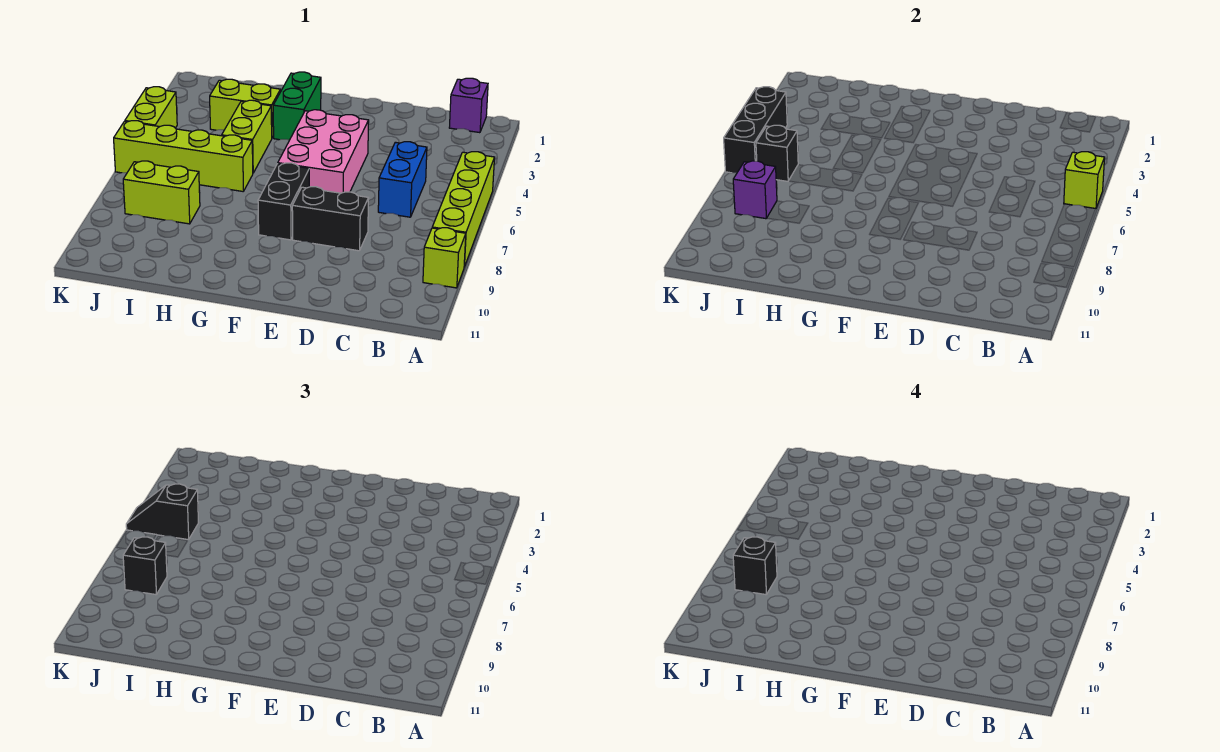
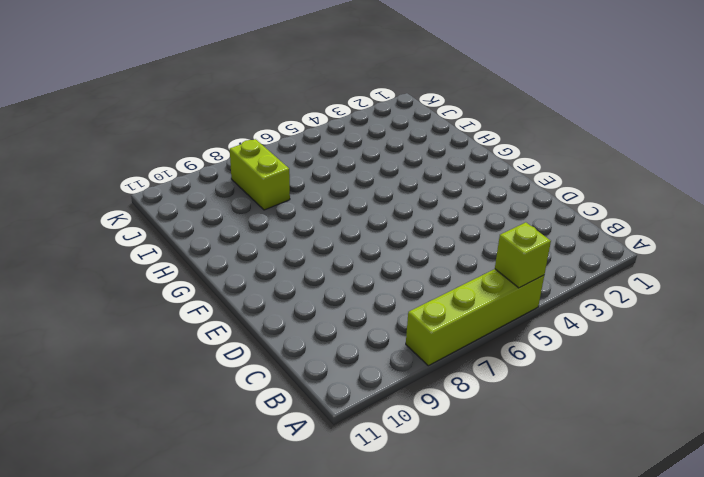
none -> lime brick A9 level 1
none -> purple brick B1 level 1
none -> blue brick C5:C6 level 1

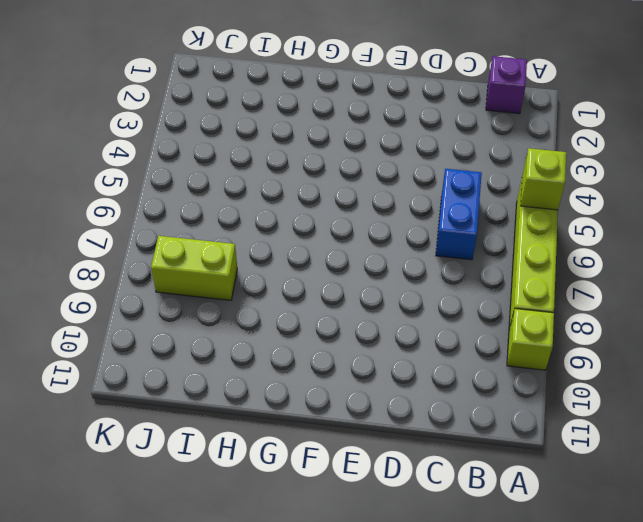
none -> black brick D8:E8 level 1
none -> pink brick E4:F6 level 1
none -> black brick F7:F8 level 1

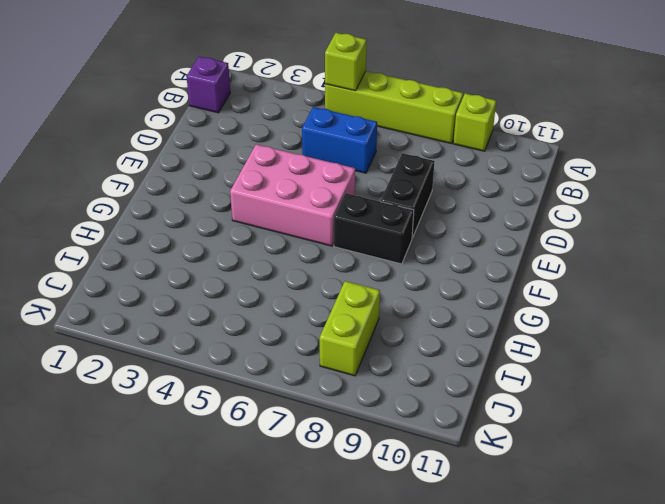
none -> green brick G2:G3 level 1
none -> lime brick H3:I3 level 1
none -> lime brick H4:H5 level 1

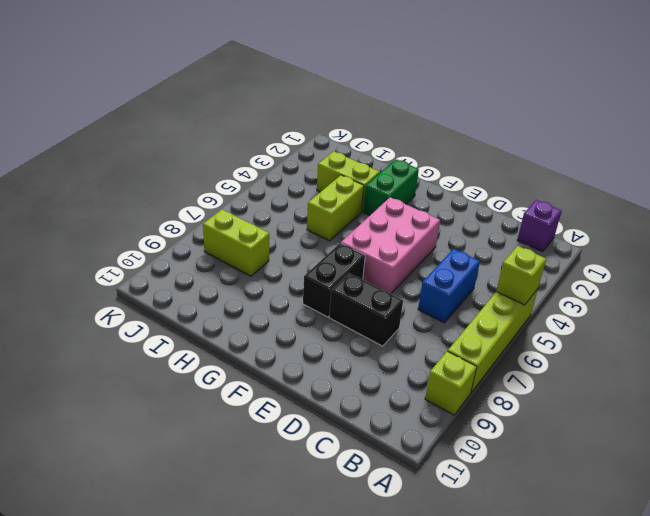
none -> lime brick H6:K6 level 1
none -> lime brick K4:K5 level 1
none -> black brick J6 level 2

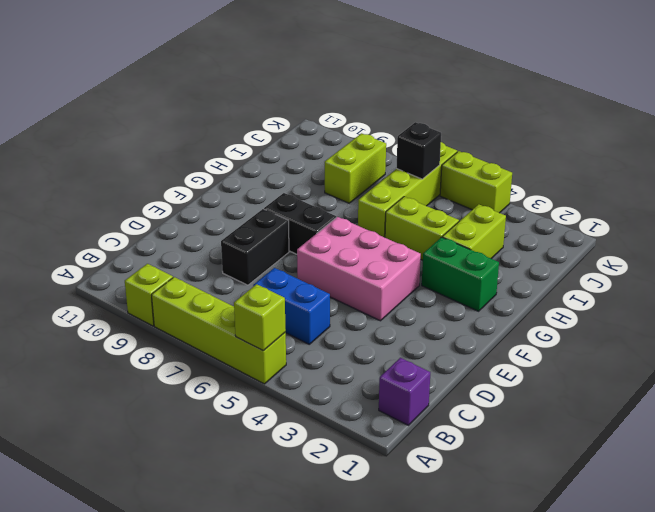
none -> purple brick J8 level 2
none -> black brick K4:K6 level 2
none -> black slope J5:K5 level 3 top J

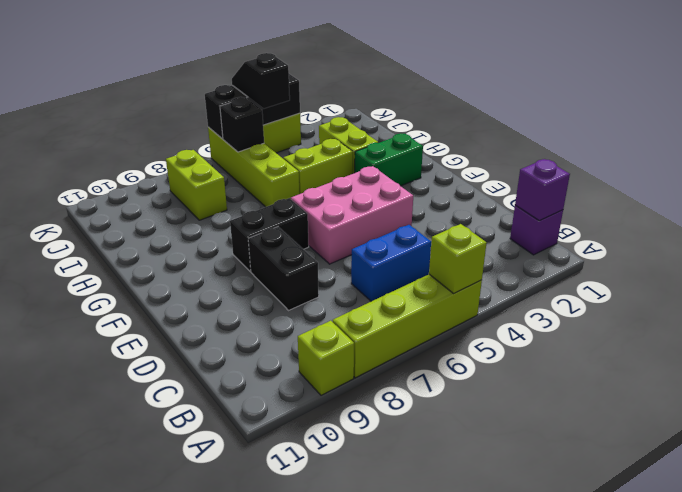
purple brick B1 level 2 -> purple brick J8 level 2
none -> black brick J8 level 3
none -> black brick J8 level 4

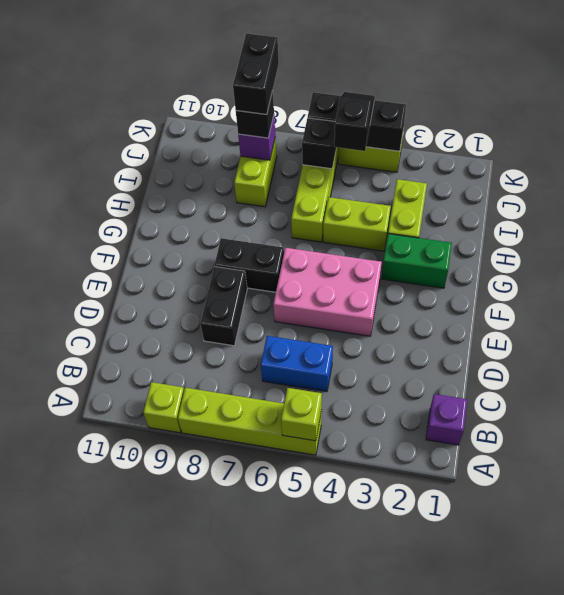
black brick J8:K8 level 4 -> black brick J8 level 4

